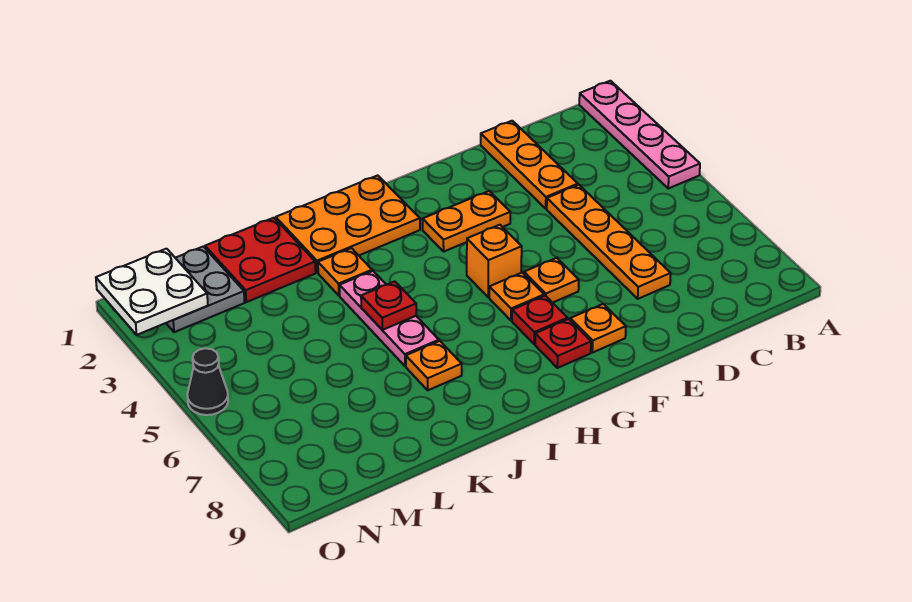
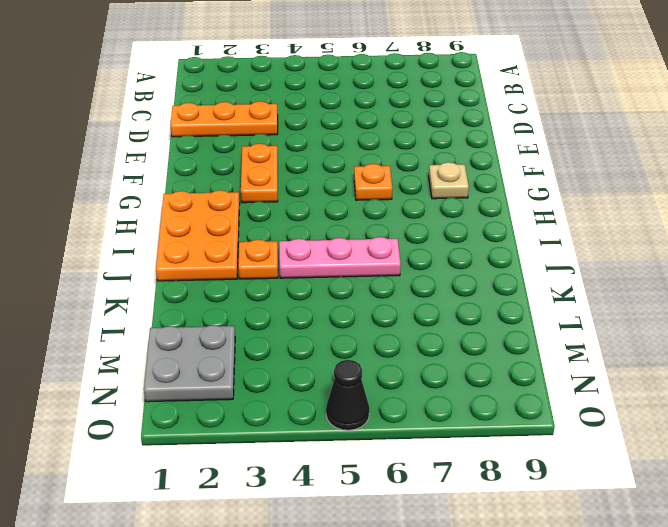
tan plate G8 level 1 -> red plate G8 level 1
none -> pink plate A1:A4 level 1
none -> orange plate D4:D7 level 1
none -> orange plate F6 level 1

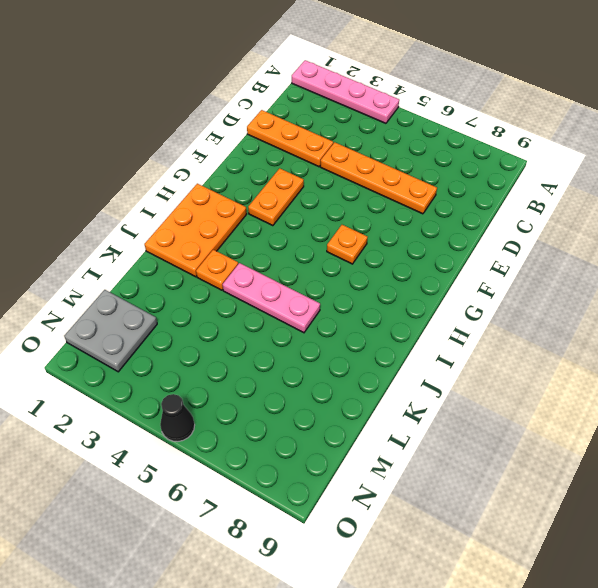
none -> orange plate F6 level 1
none -> orange plate F8 level 1
none -> orange brick G5 level 1

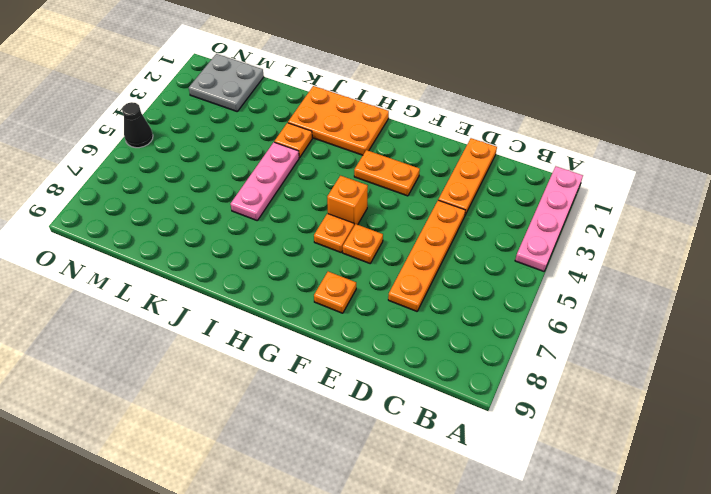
none -> red plate G7 level 1
none -> red plate G8 level 1
none -> orange plate J7 level 1

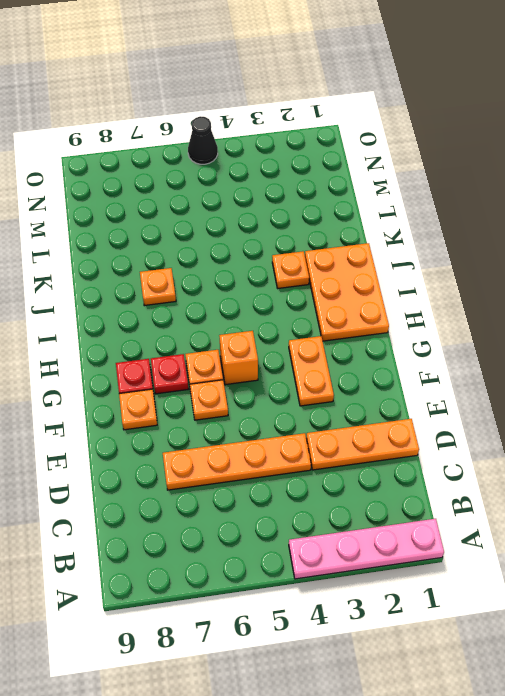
none -> pink plate J4:J6 level 1
none -> red plate K1:L2 level 1
none -> grey plate M1:N2 level 1

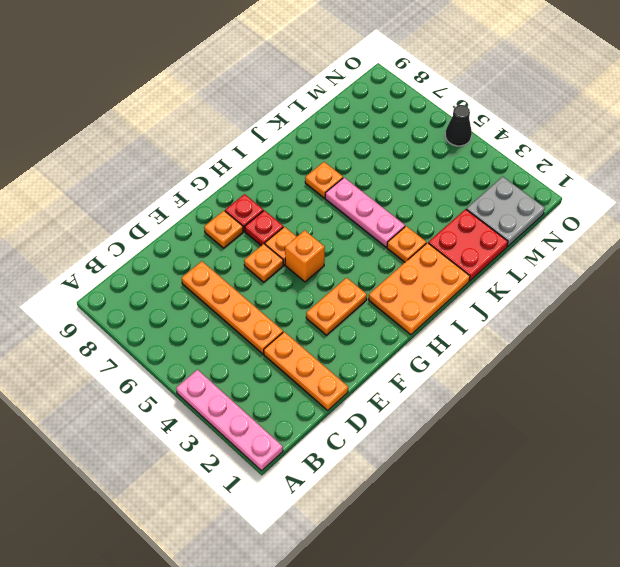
none -> red plate J5 level 2
none -> white plate N1:O2 level 2

